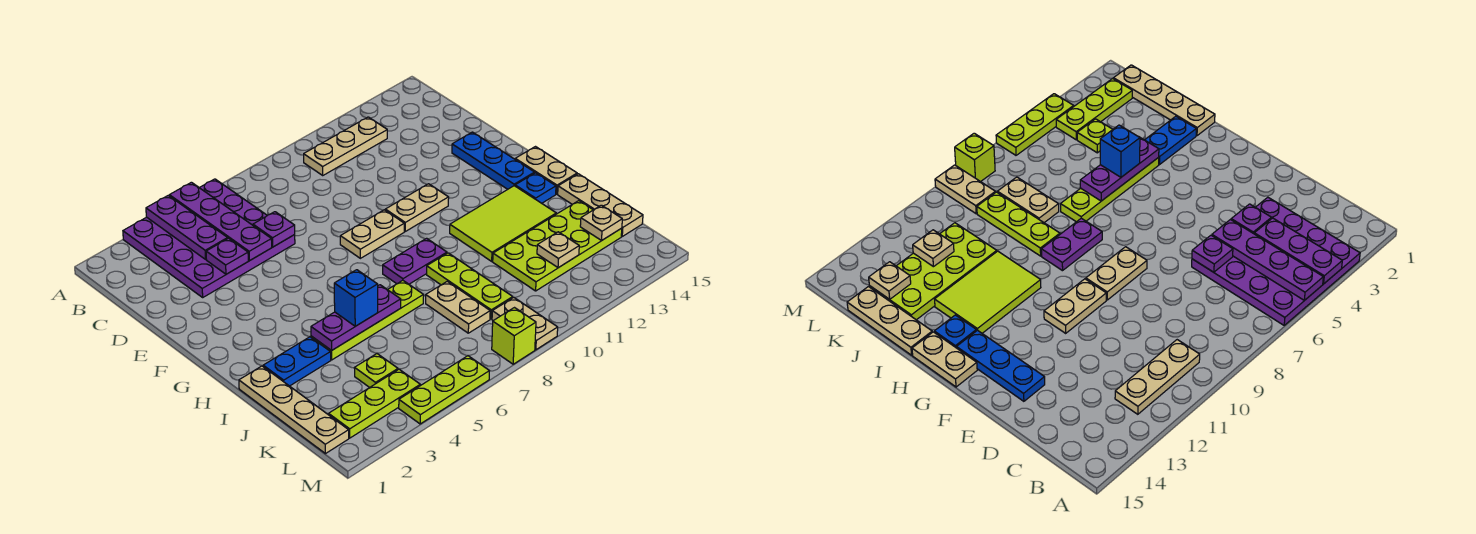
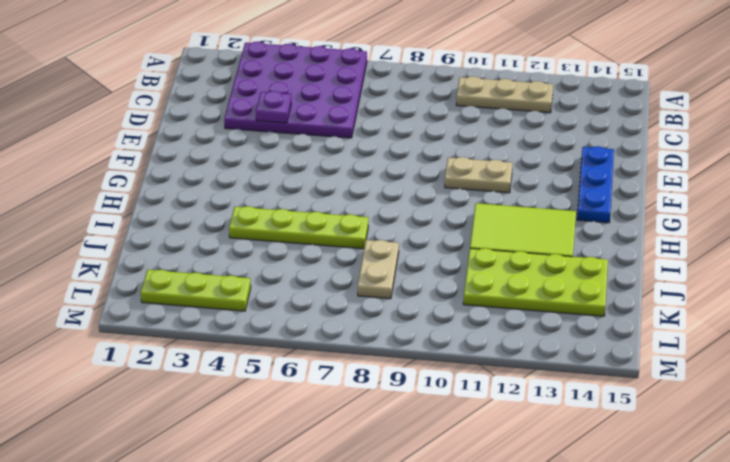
none -> tan plate F8:F9 level 1
none -> tan plate G15:H15 level 1
none -> purple plate H8:H9 level 1

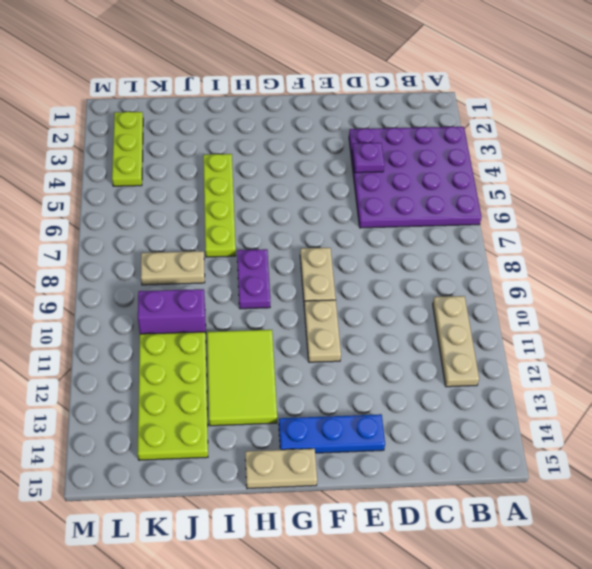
purple brick J10:K10 level 1 -> none
none -> blue plate H14 level 1
none -> tan plate I1:L1 level 1
none -> blue plate I2:I3 level 1

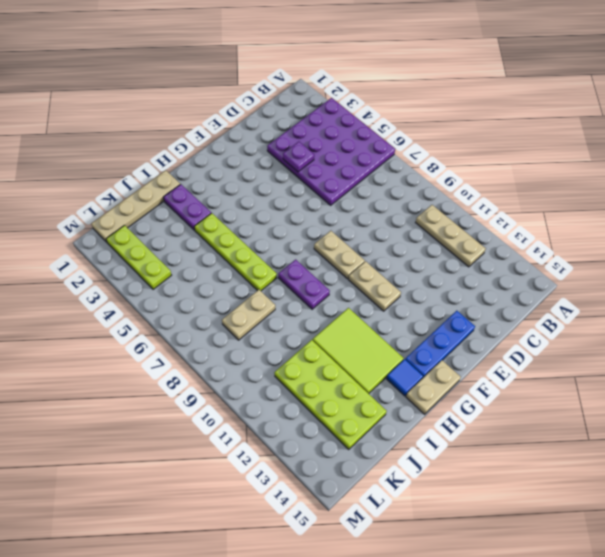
blue tile H14 level 1 -> blue plate H14 level 1
purple plate I2:I3 level 1 -> blue plate I2:I3 level 1
none -> lime plate I9:K9 level 1
none -> tan plate I15:K15 level 1
none -> lime plate K4 level 1

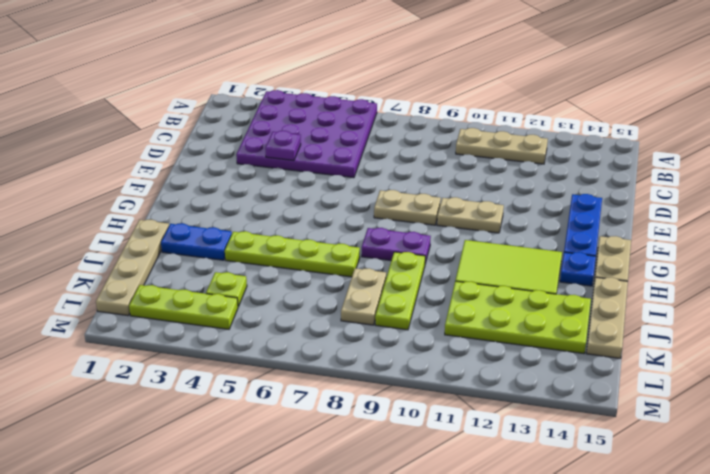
none -> tan plate L9:M9 level 1
none -> lime plate M4:M6 level 1
none -> lime brick M8 level 1

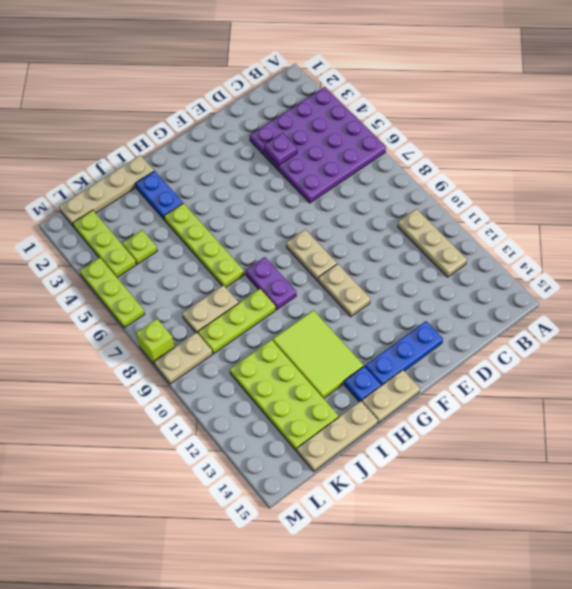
none -> purple plate A4:C4 level 2
none -> purple plate A5:D5 level 2
none -> purple plate D6 level 2

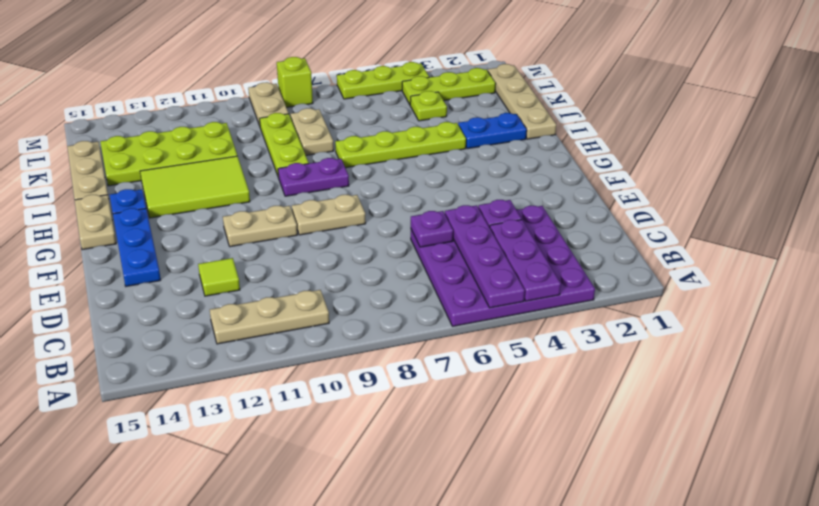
lime tile D12 level 1 -> none
none -> purple plate I4:I6 level 2
none -> tan plate K12 level 2
none -> tan plate K14 level 2

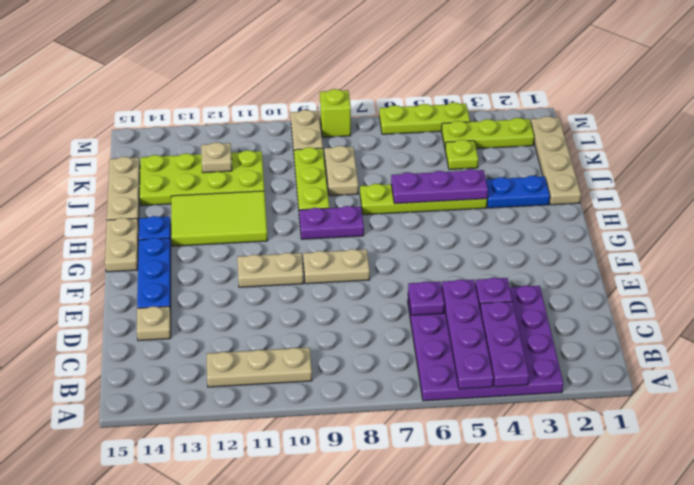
tan plate D14 level 1 -> tan plate K14 level 2
none -> blue brick I5 level 3

